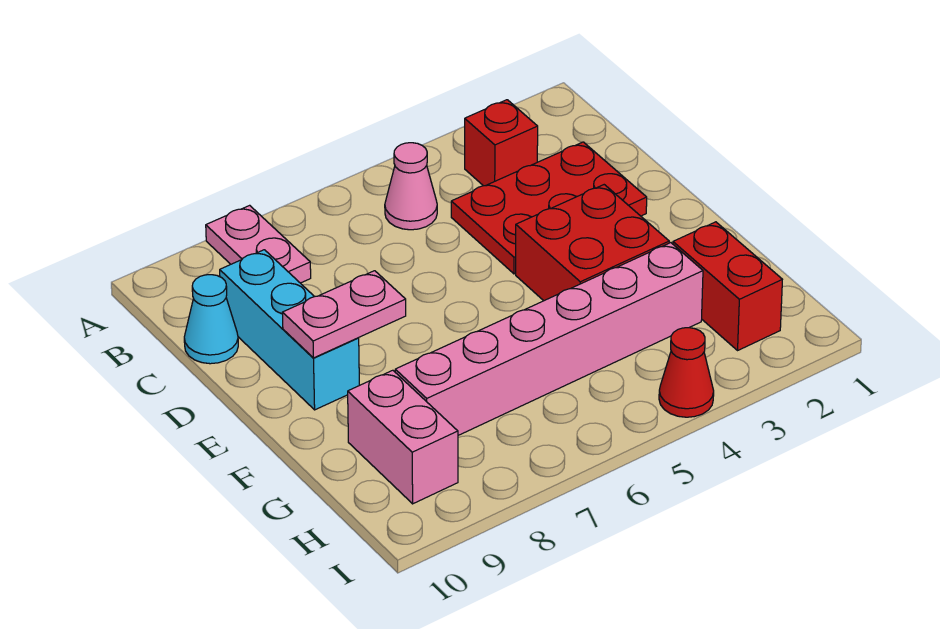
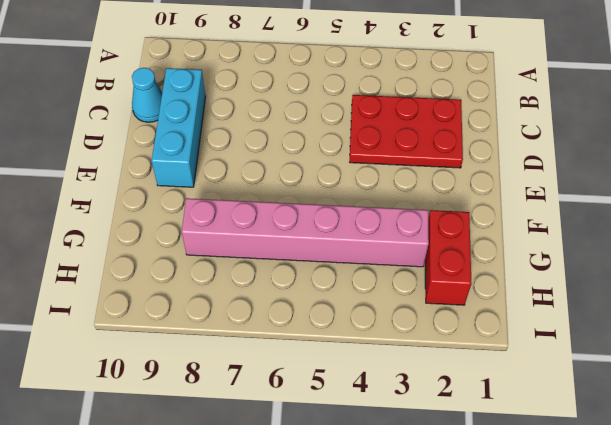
none -> pink plate A8:B8 level 1
none -> red brick B3 level 1
none -> pink cone B5 level 1

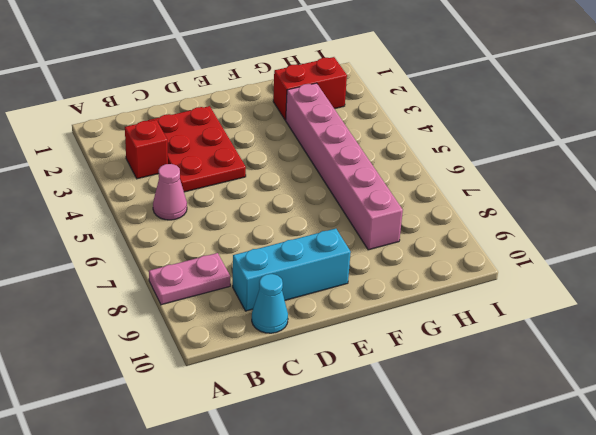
none -> red brick E3:F4 level 1
none -> pink brick G9:H9 level 1
none -> red cone I4 level 1

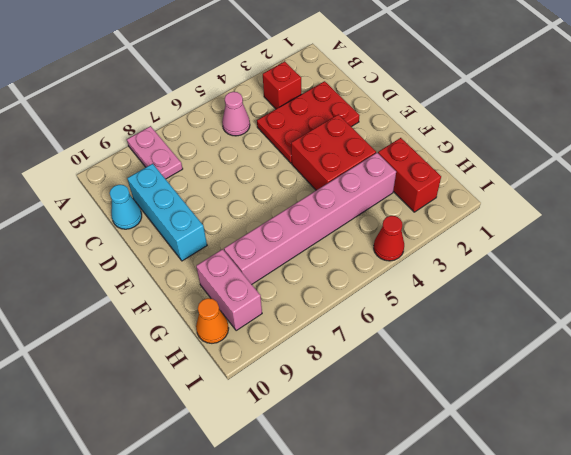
orange cone H10 level 1 -> none
none -> pink plate E8:E9 level 2

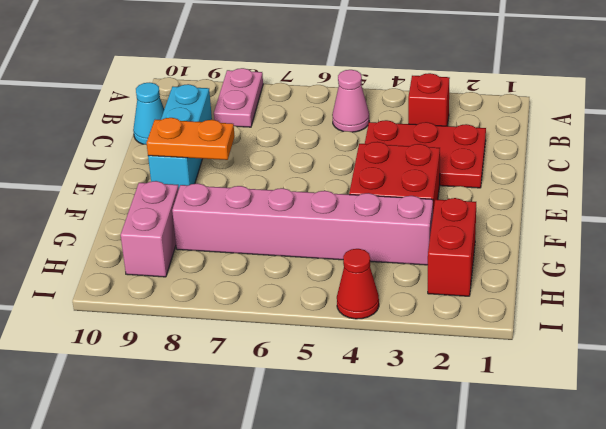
orange plate E8:E9 level 2 -> pink plate E8:E9 level 2

